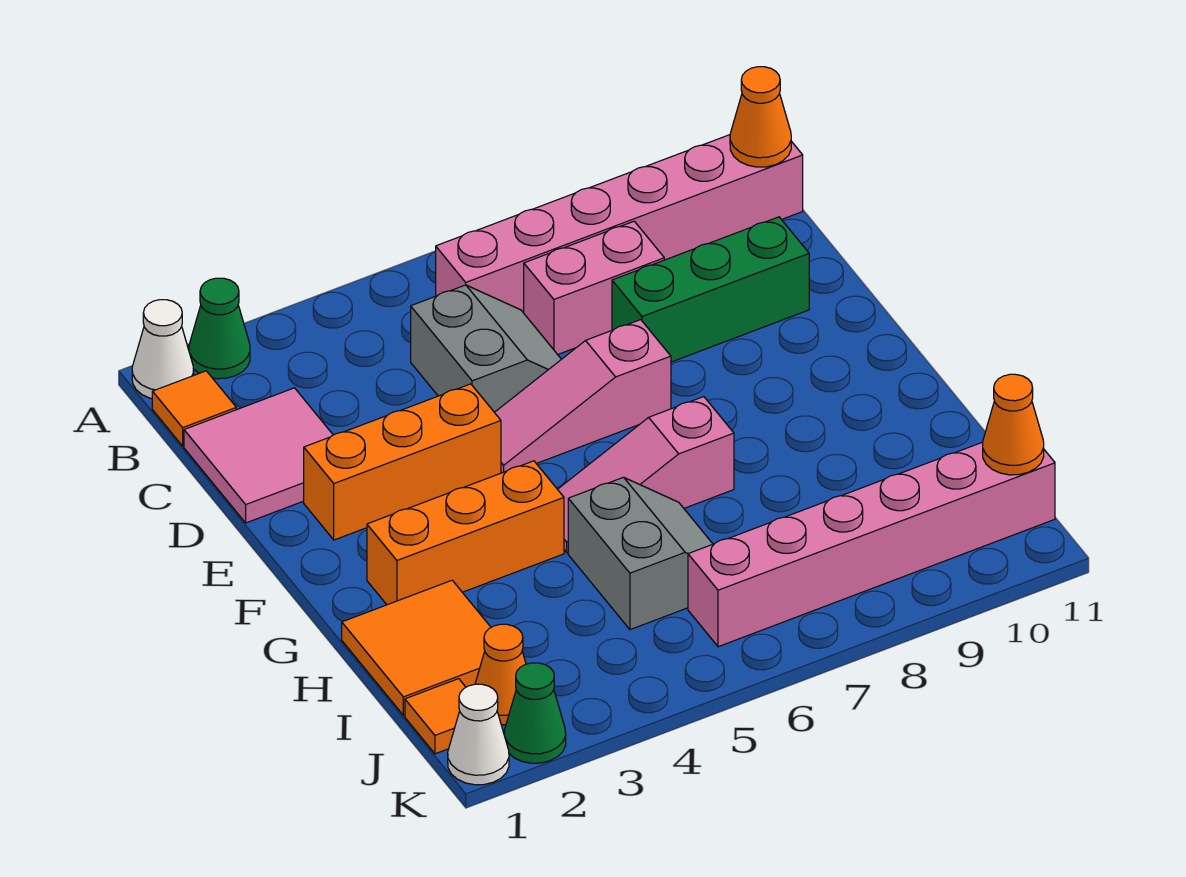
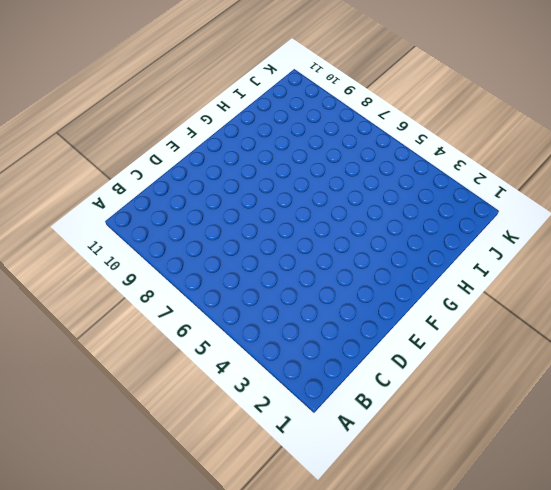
none -> white cone A1 level 1
none -> green cone A2 level 1
none -> orange tile B1 level 1

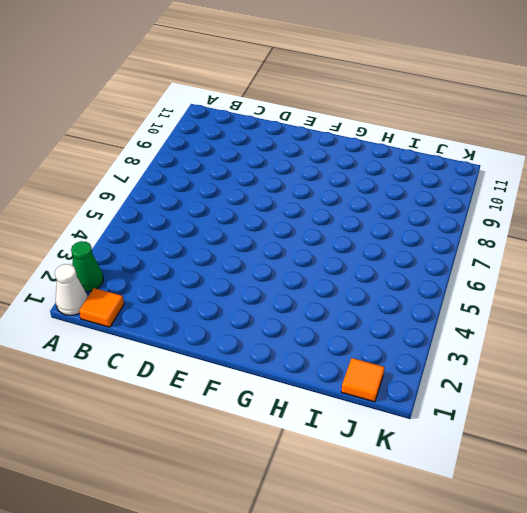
none -> pink brick B6:B11 level 1
none -> pink tile C1:D2 level 1
none -> grey slope C5:D6 level 1 top 5

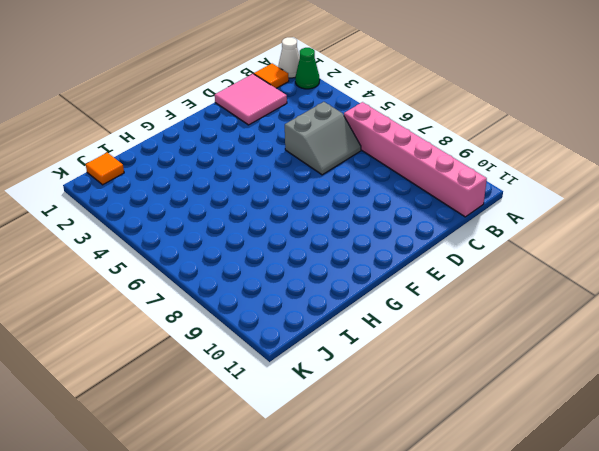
none -> pink brick C7:C8 level 1
none -> green brick D8:D10 level 1
none -> orange brick E2:E4 level 1

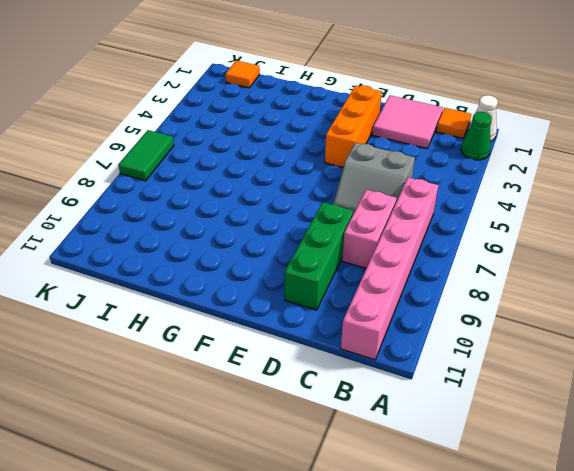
green tile K6:K7 level 1 -> none
none -> pink slope E5:E7 level 1 top 7
none -> orange brick G2:G4 level 1
none -> pink slope G5:G7 level 1 top 7

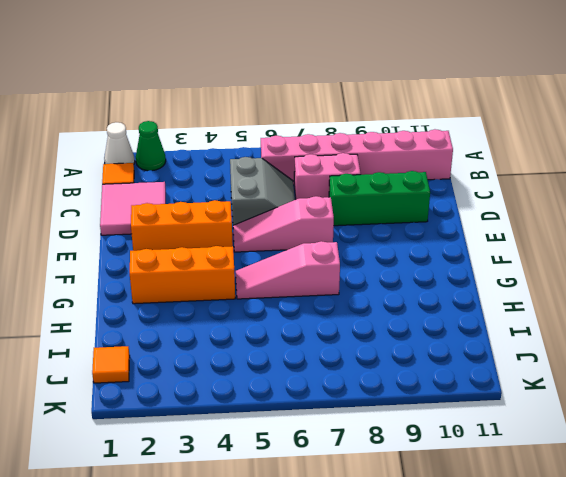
none -> orange tile H1:I2 level 1
none -> grey slope H5:I6 level 1 top 5
none -> orange cone J2 level 1

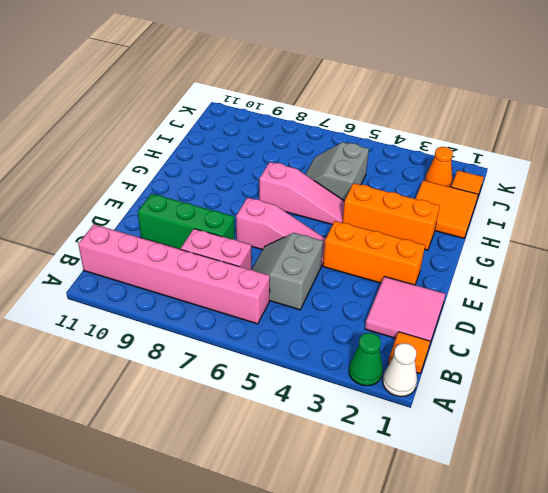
none -> pink brick J6:J11 level 1
none -> white cone K1 level 1
none -> green cone K2 level 1

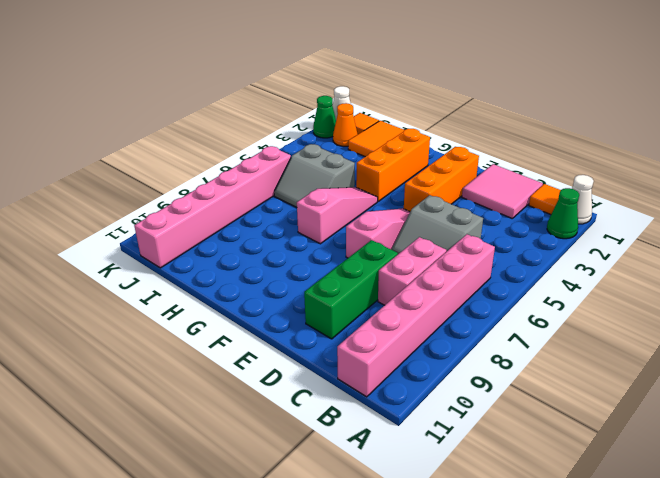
none -> orange cone B11 level 2
none -> orange cone J11 level 2

